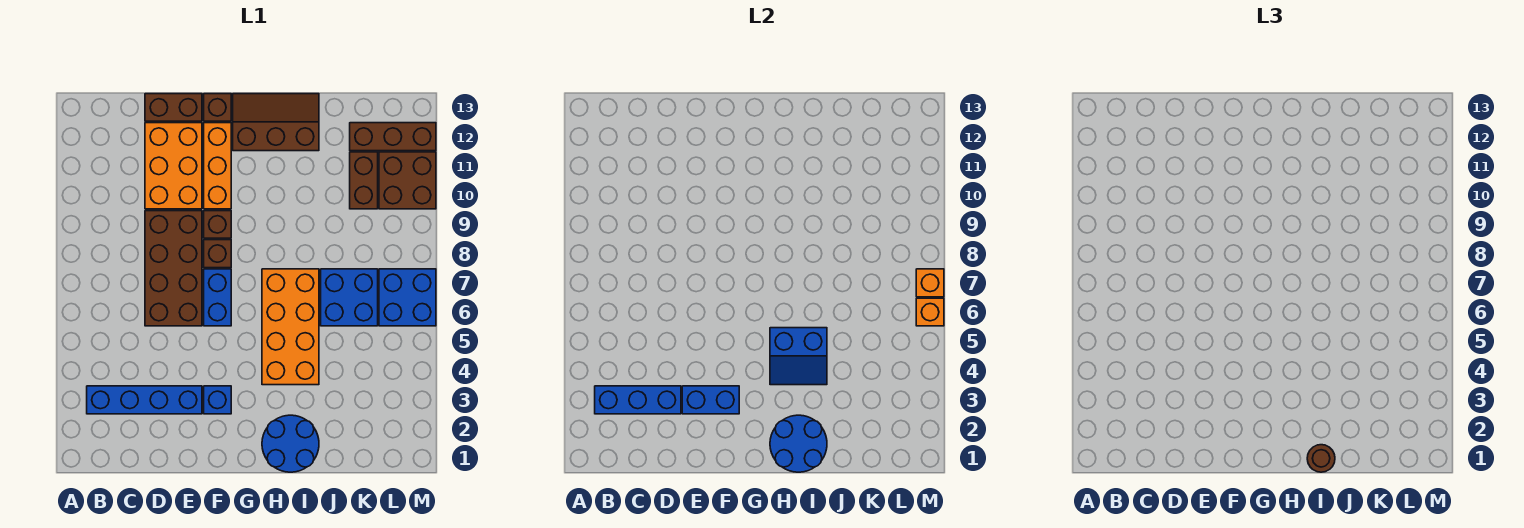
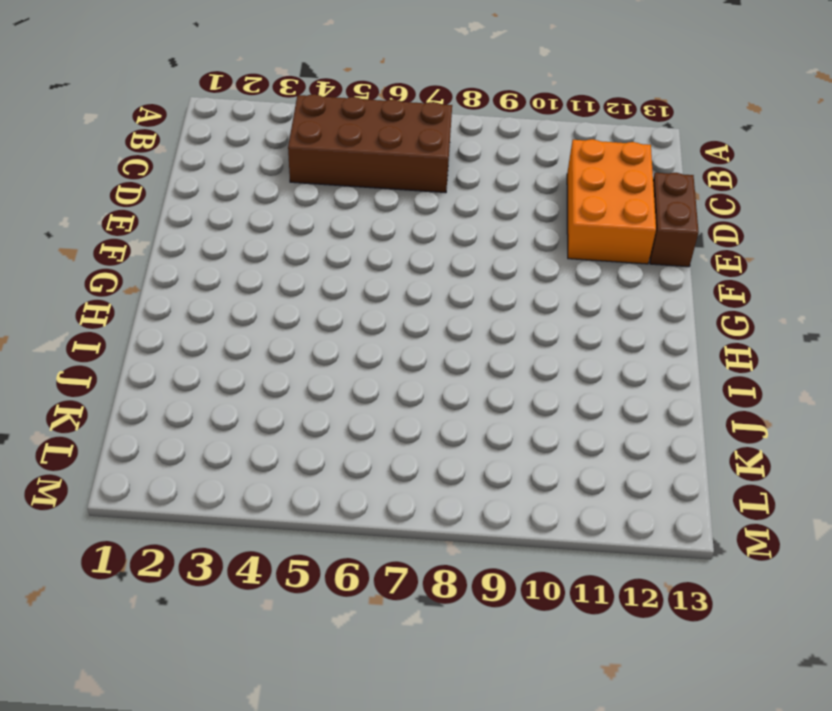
brown brick B4:C7 level 1 -> brown brick D6:E9 level 1
orange brick C11:E12 level 1 -> orange brick D10:E12 level 1
none -> blue brick B3:E3 level 1
none -> blue brick F3 level 1
none -> blue brick F6:F7 level 1

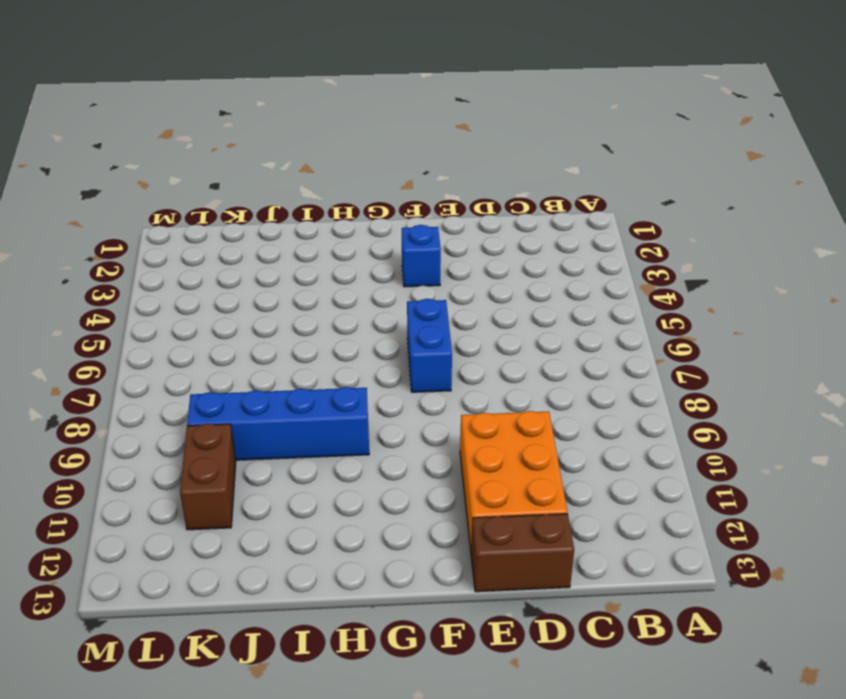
blue brick H9:K9 level 1 -> blue brick B3:E3 level 1
none -> brown brick D6:E9 level 1
none -> brown brick F8 level 1
none -> brown brick F9 level 1

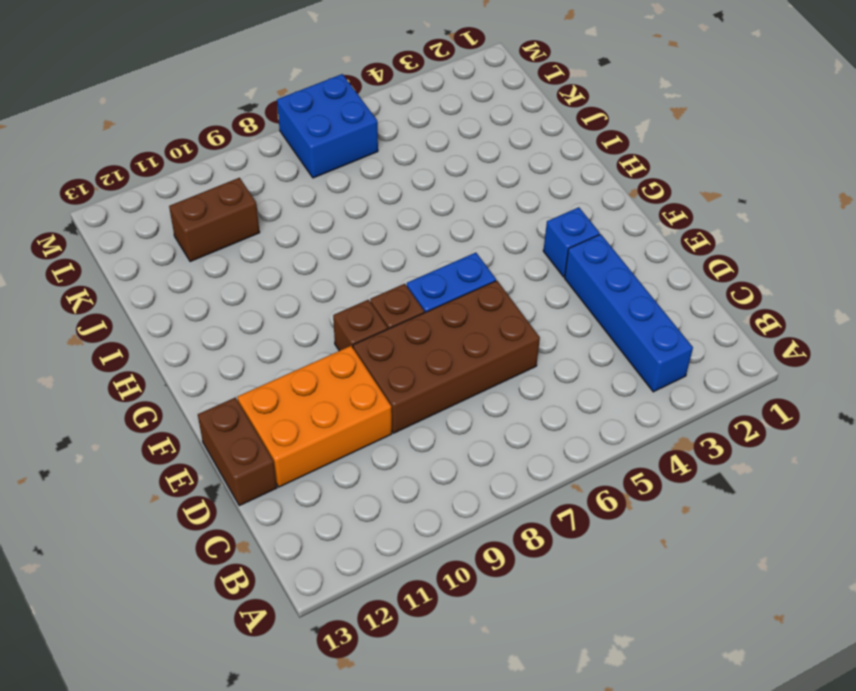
none -> orange brick F10:F12 level 1
none -> brown brick F13 level 1
none -> brown slope G12:I13 level 1 top 12

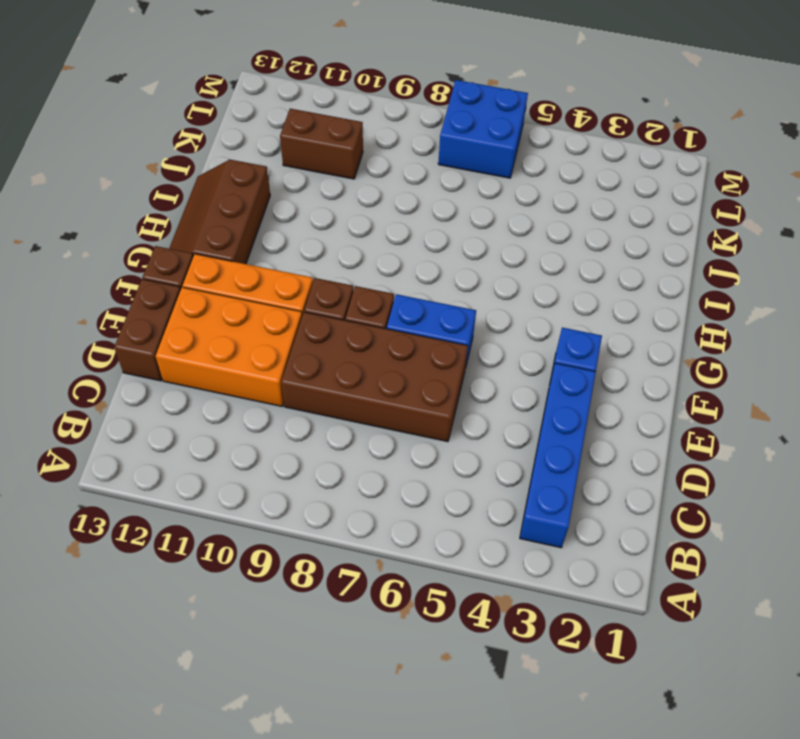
none -> blue round brick H1:I2 level 1
none -> orange brick H4:I7 level 1
none -> blue brick J6:K7 level 1

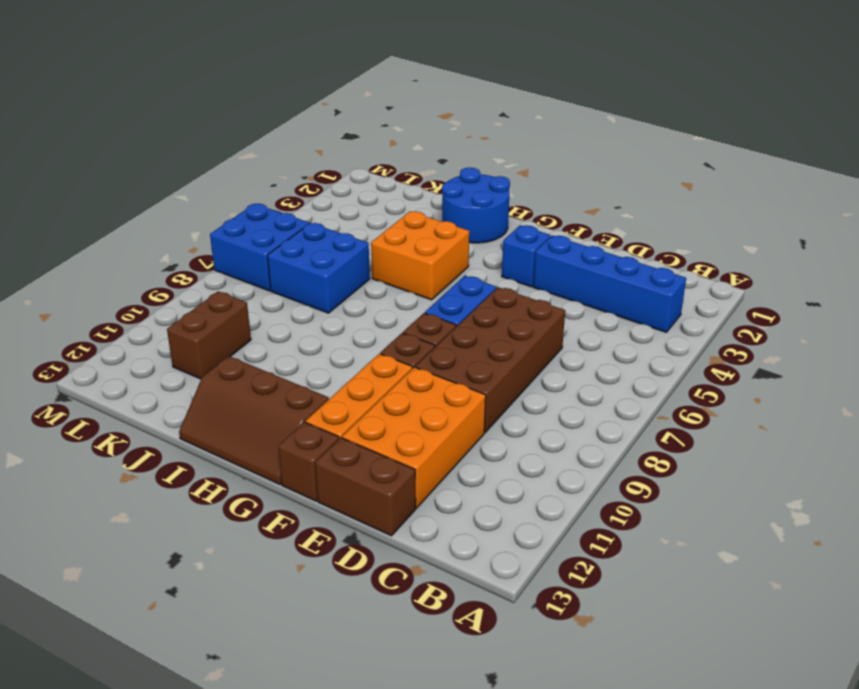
orange brick H4:I5 level 1 -> orange brick H4:I7 level 1
none -> brown brick K12:M12 level 1
none -> brown brick L10:M11 level 1
none -> blue brick B3:D3 level 2

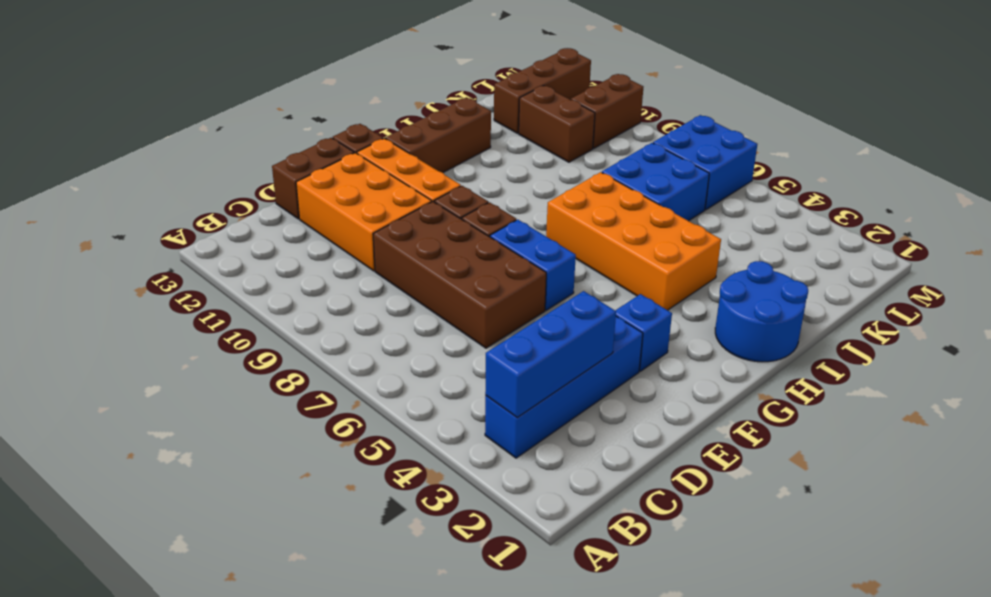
brown brick L10:M10 level 1 -> brown brick L10:M11 level 1
none -> blue brick E3:F3 level 2
none -> blue round brick H1:I2 level 2
none -> blue slope H4:I5 level 2 top 5

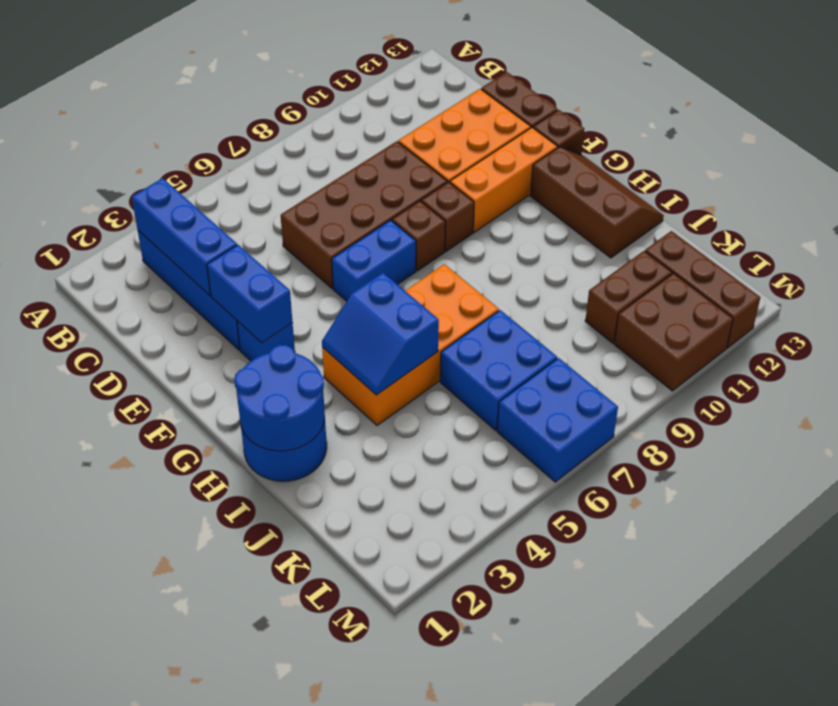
none -> orange brick M6 level 2
none -> orange brick M7 level 2
none -> brown round brick I1 level 3

